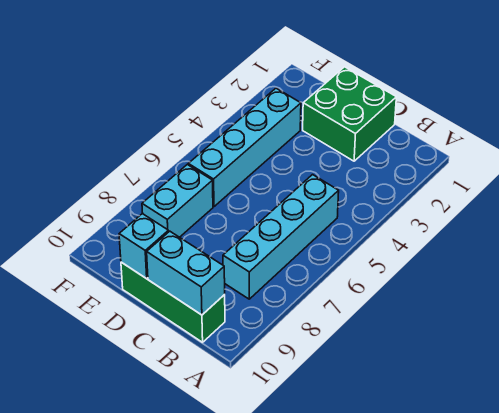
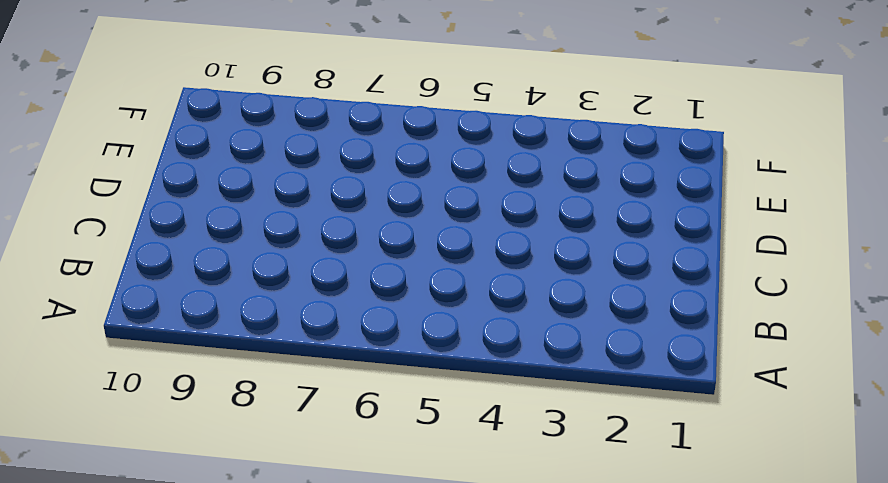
none -> cyan brick B5:B8 level 1
none -> green brick B10:D10 level 1

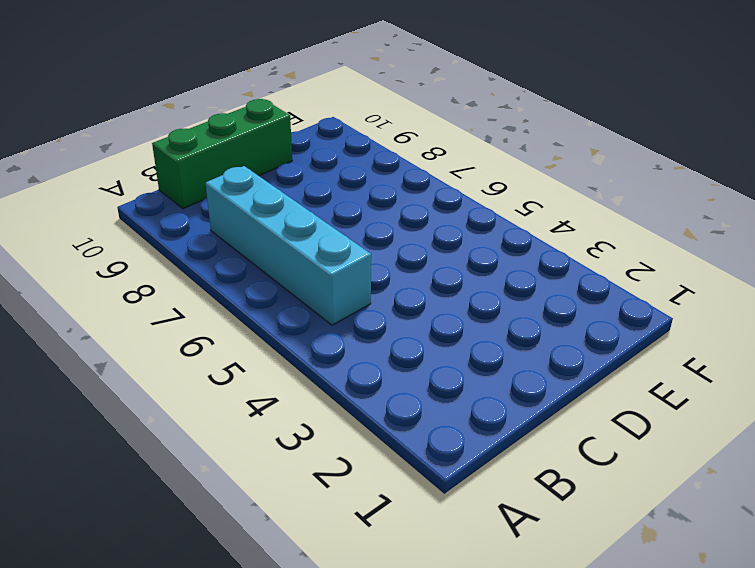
none -> green brick C1:D2 level 1
none -> cyan brick E3:E6 level 1

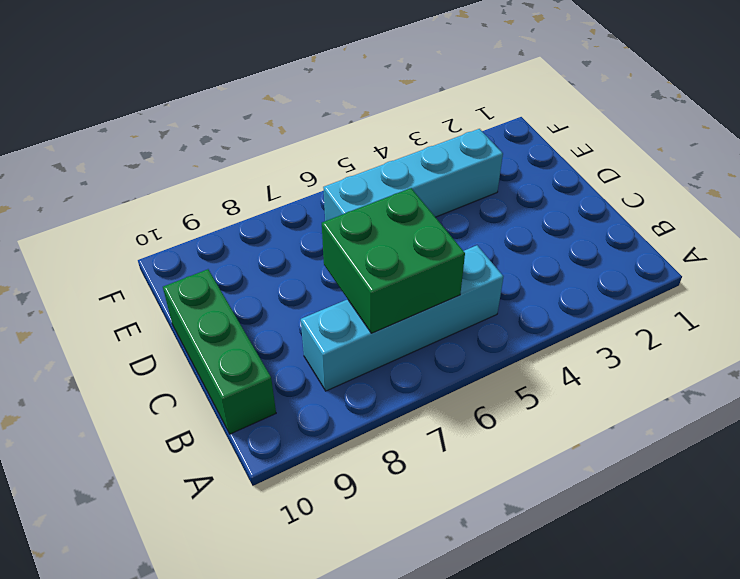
green brick B6:C7 level 2 -> green brick C1:D2 level 1
none -> cyan brick E7:E8 level 1
none -> cyan brick B10:C10 level 2

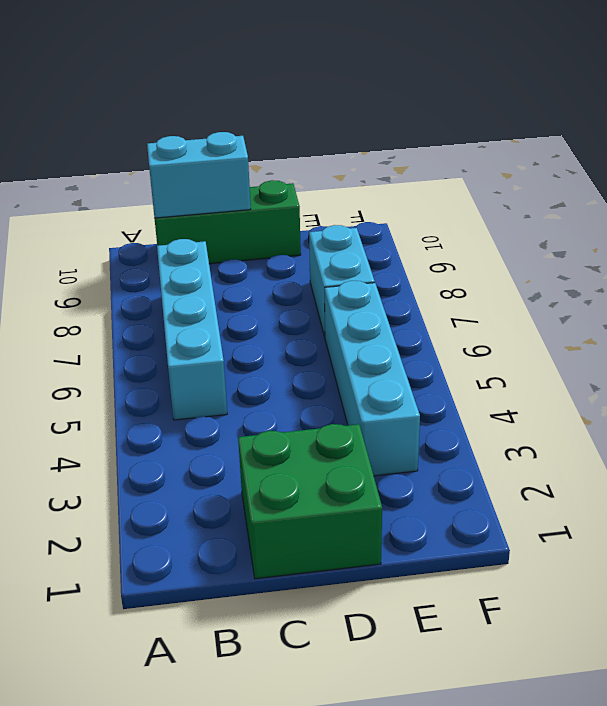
none -> cyan brick D10 level 2

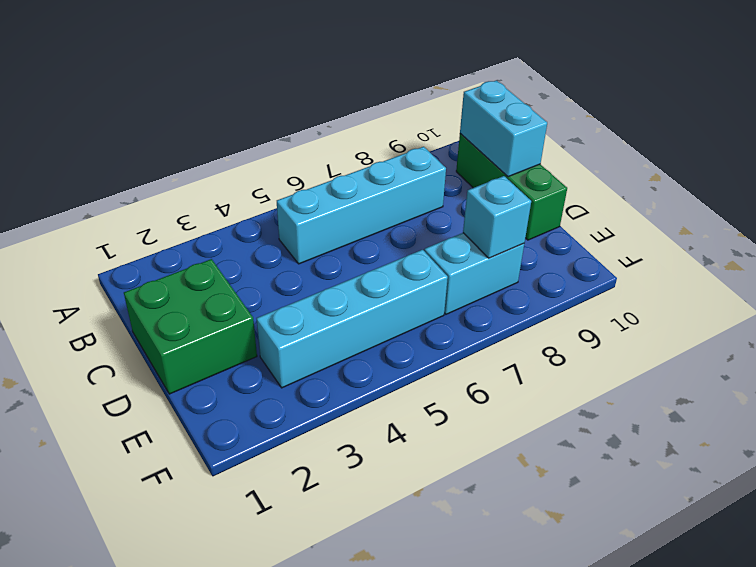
cyan brick E8 level 2 -> cyan brick D10 level 2

